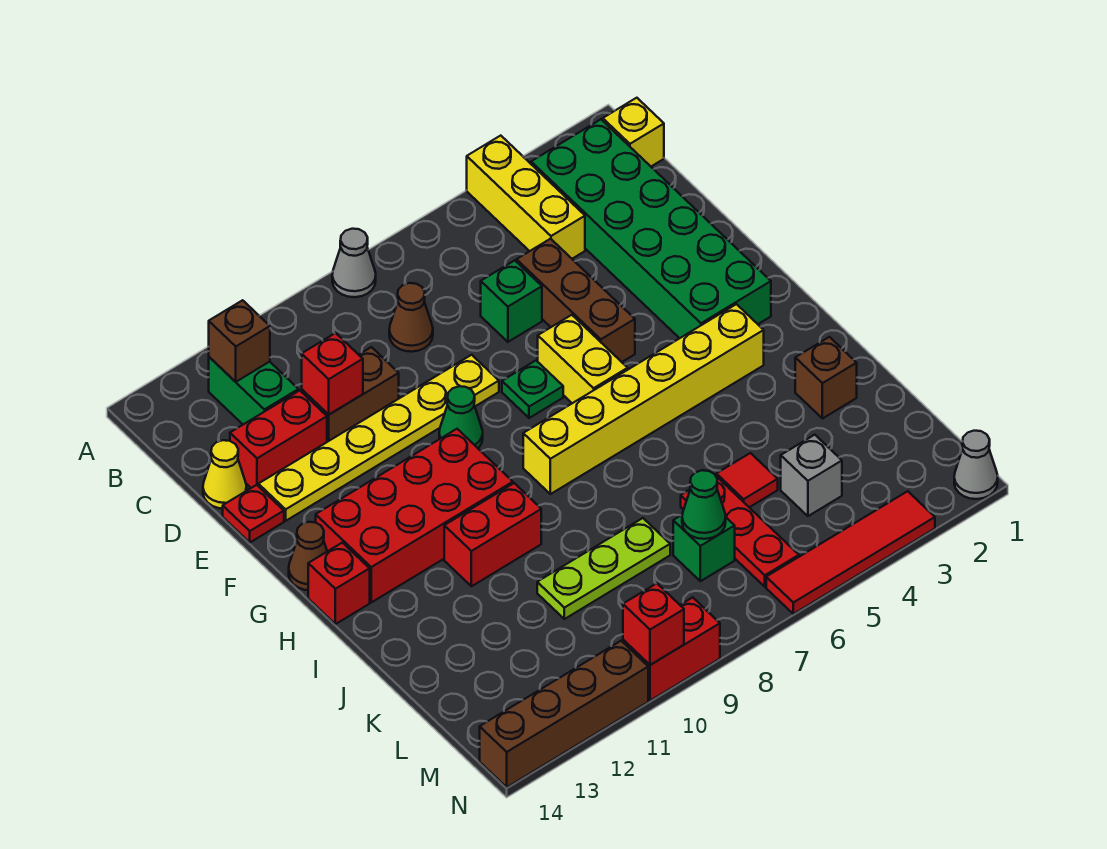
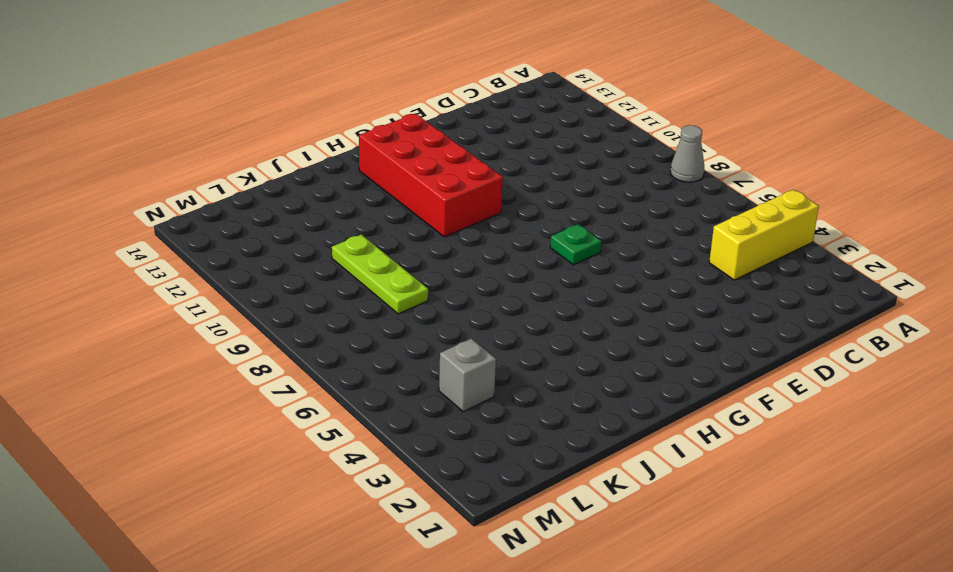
none -> yellow brick B1 level 1
none -> green brick B2:G3 level 1
none -> green brick B12:C12 level 1
none -> brown cone C8 level 1

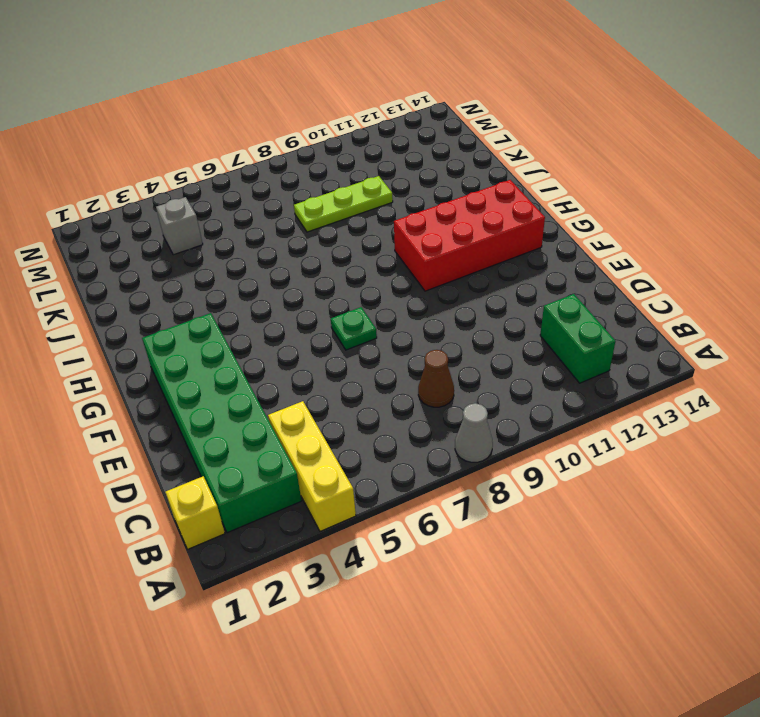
none -> brown brick D5:F5 level 1
none -> green brick D6 level 1
none -> brown brick D10:D11 level 1
none -> red brick D12:D13 level 1

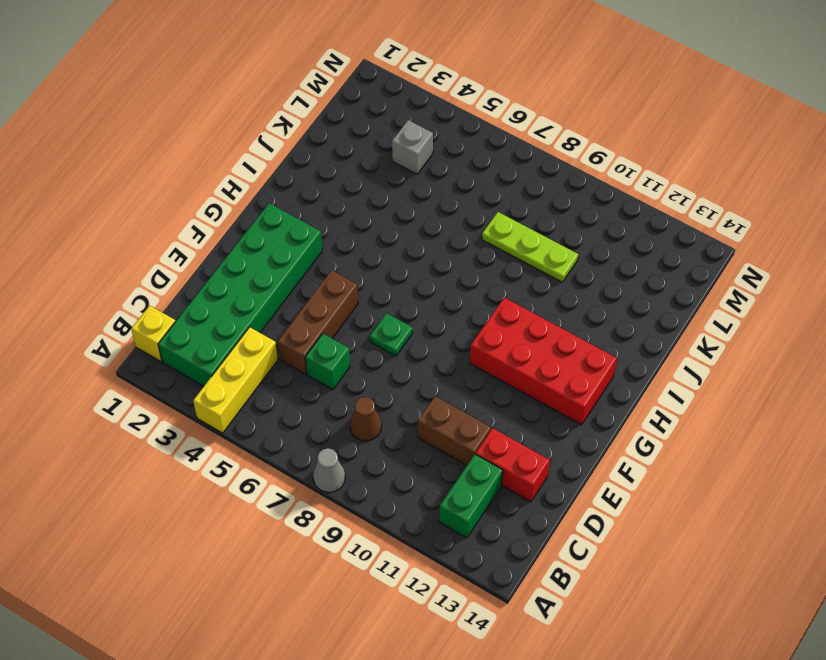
none -> yellow cone D14 level 1
none -> yellow plate E8:E13 level 1
none -> red plate E14 level 1
none -> yellow brick F6:G6 level 1

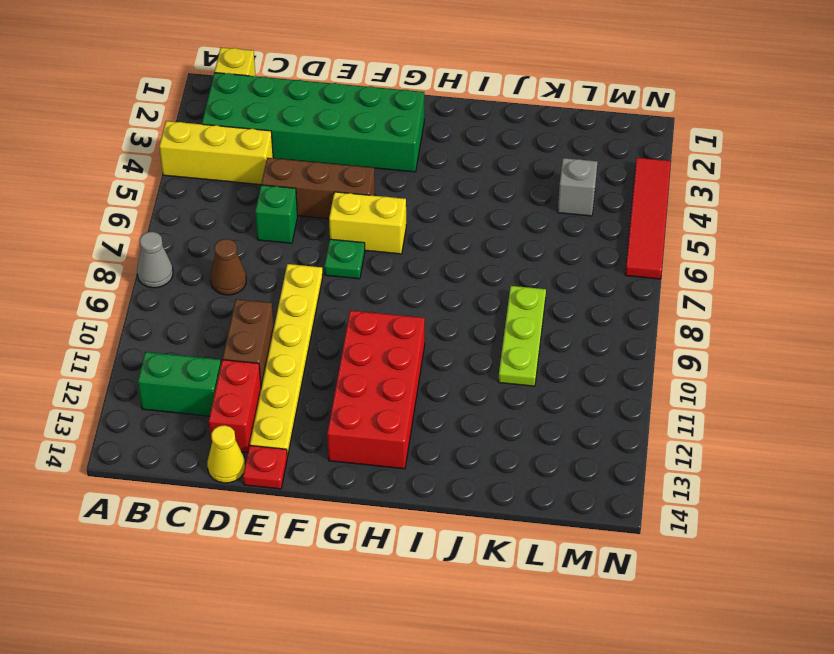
none -> green cone F9 level 1
none -> brown cone G14 level 1
none -> yellow brick H3:H8 level 1
none -> red brick H14 level 1

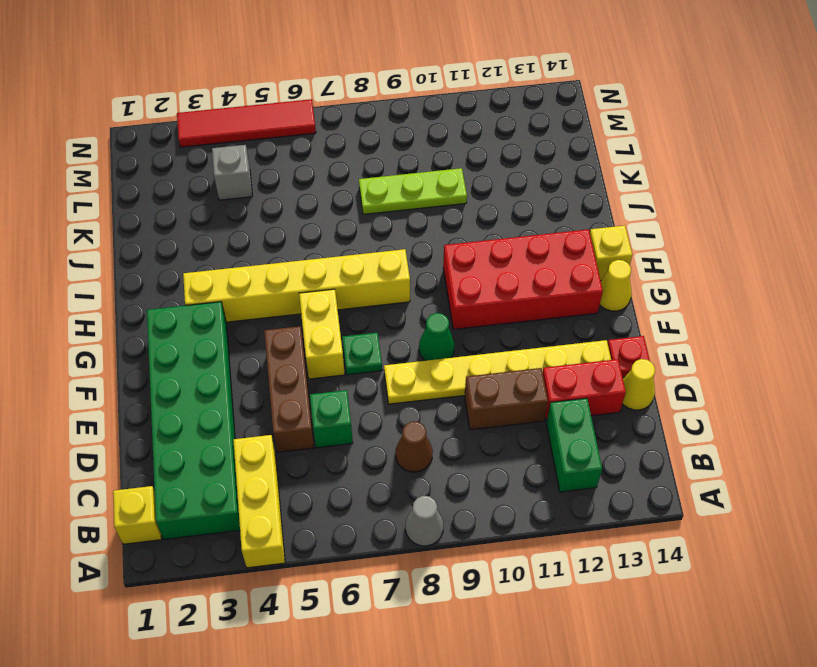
yellow cone G14 level 1 -> brown cone G14 level 1
yellow brick H14 level 1 -> red brick H14 level 1
none -> red brick I10:I11 level 1
none -> brown brick J2 level 1
none -> red tile K5 level 1
none -> red plate K6:M6 level 1

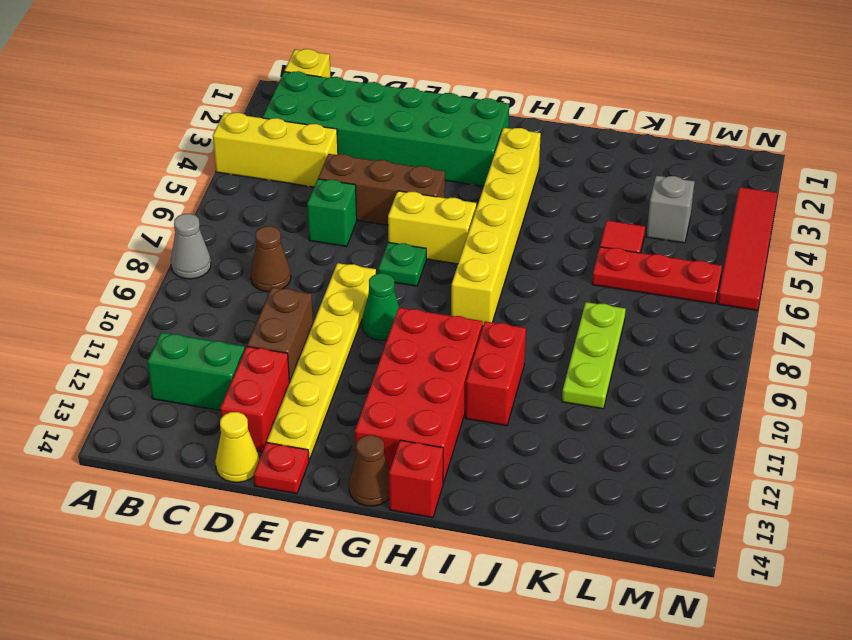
none -> brown brick J2 level 1
none -> green brick L7 level 1
none -> grey cone N1 level 1
none -> red brick N9:N10 level 1

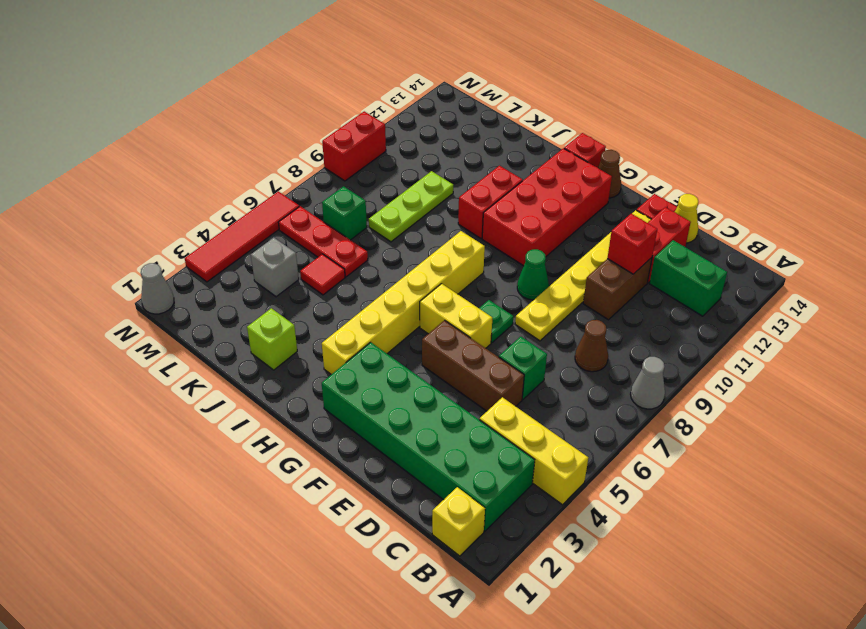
lime brick J2 level 1 -> brown brick J2 level 1
none -> brown brick N11:N14 level 1
none -> brown brick B12 level 2
none -> green cone L7 level 2
none -> red brick N10 level 2

